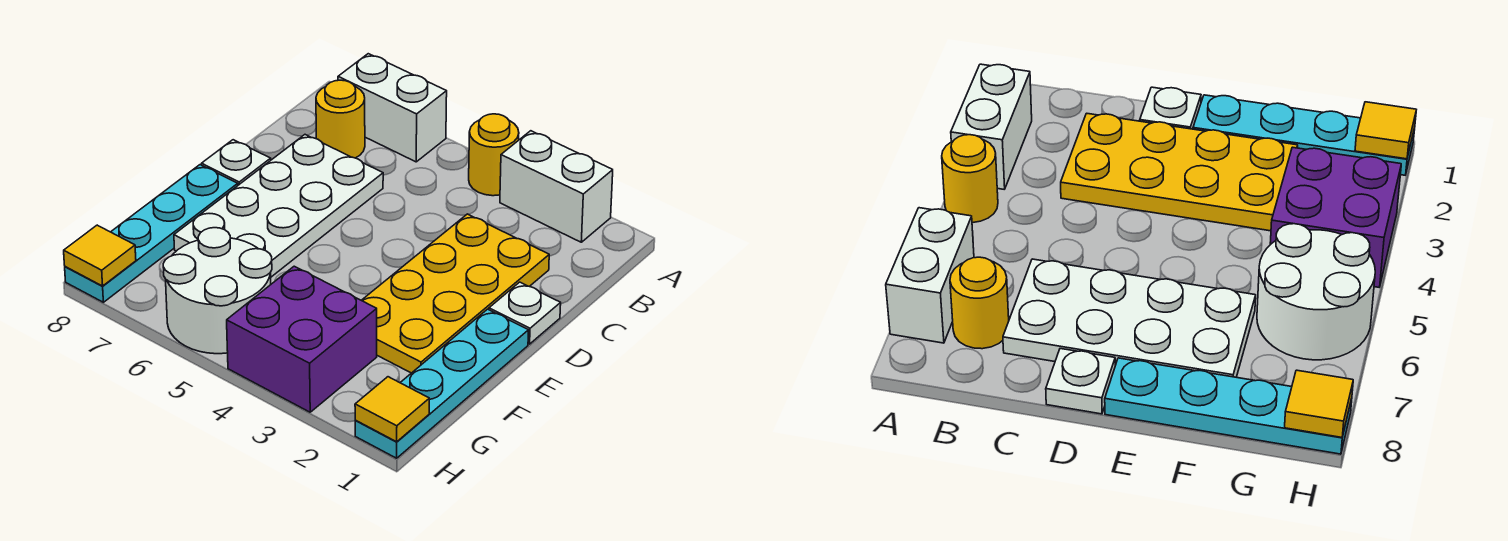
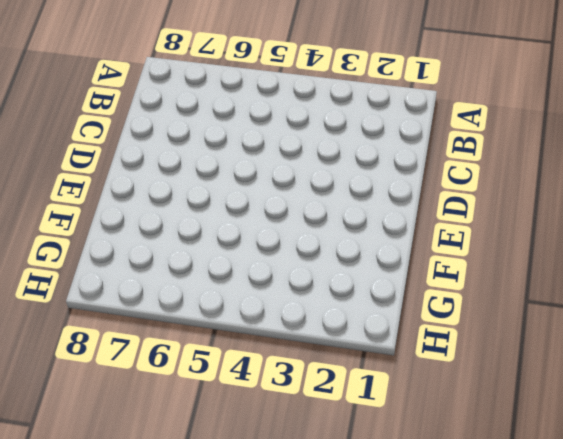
none -> white brick A2:A3 level 1
none -> yellow round brick A4 level 1
none -> white brick A6:A7 level 1

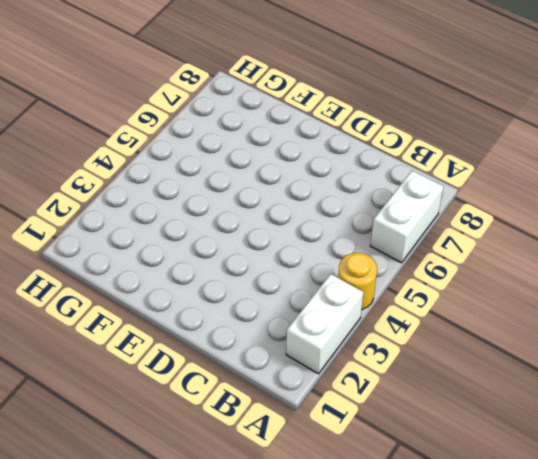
none -> yellow round brick B7 level 1
none -> yellow plate C2:F3 level 1
none -> white plate C6:F7 level 1

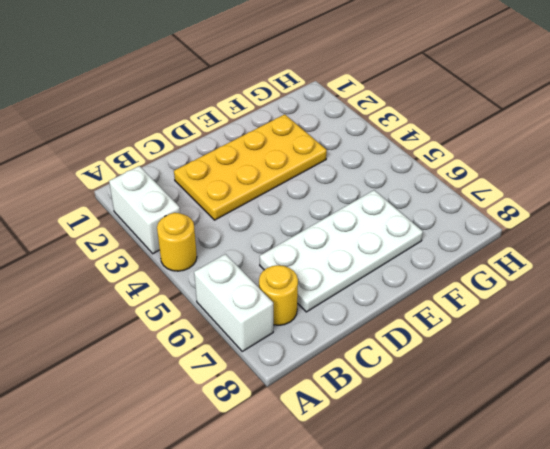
none -> white plate D1 level 1
none -> white plate D8 level 1
none -> cyan plate E1:H1 level 1

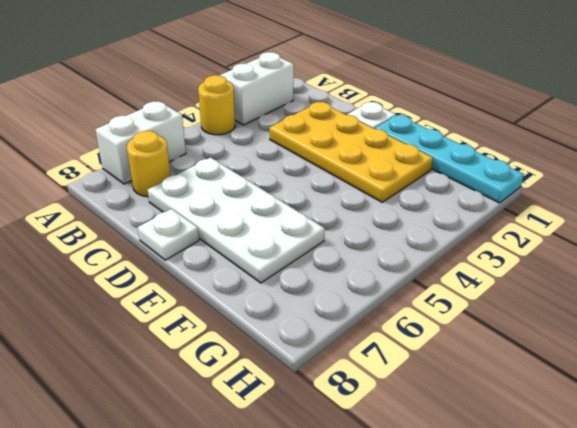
none -> cyan plate E8:H8 level 1
none -> purple brick G3:H4 level 1
none -> white round brick G5:H6 level 1

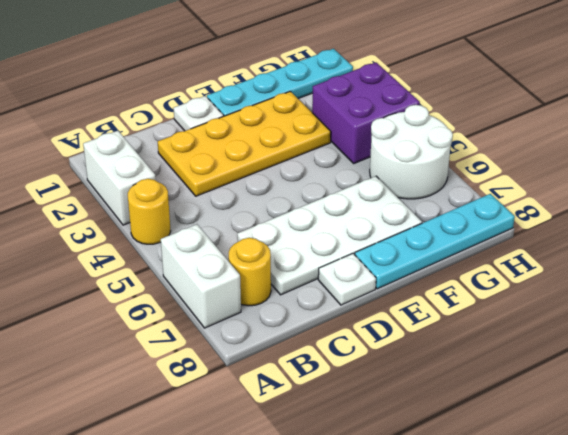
none -> yellow tile H1 level 2
none -> yellow tile H8 level 2

